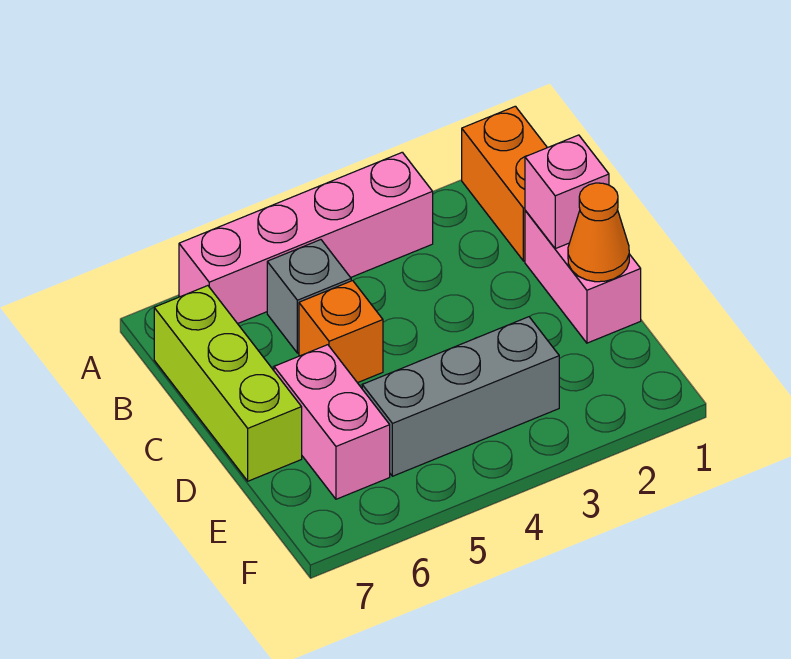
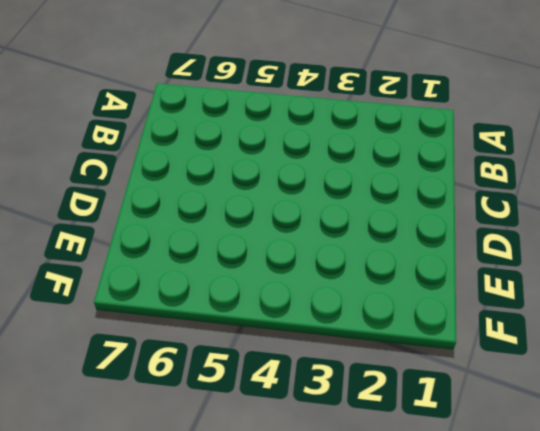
none -> orange brick A1:B1 level 1
none -> pink brick A3:A6 level 1

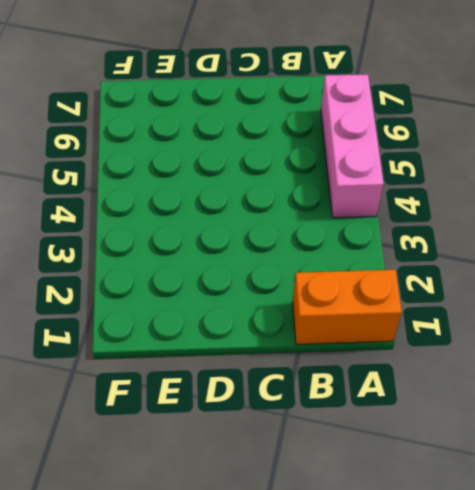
pink brick A4:A6 level 1 -> pink brick A3:A6 level 1
none -> grey brick B5 level 1
none -> lime brick B7:D7 level 1

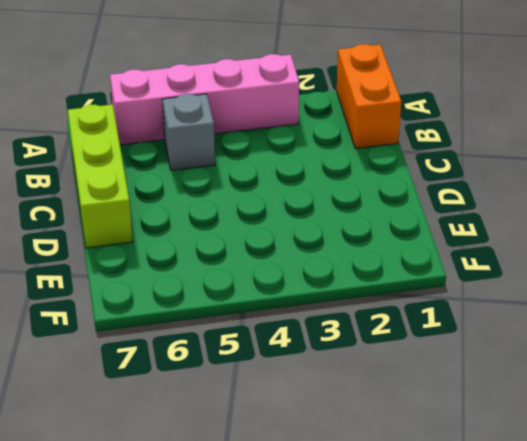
none -> pink brick C1:D1 level 1
none -> orange brick C5 level 1

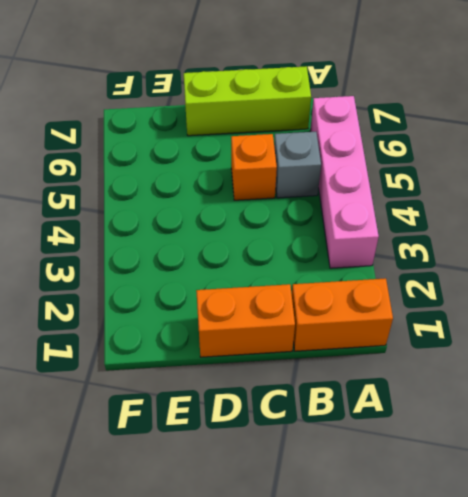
orange brick C1:D1 level 1 -> pink brick C1:D1 level 1
none -> pink brick D6:E6 level 1
none -> grey brick E3:E5 level 1

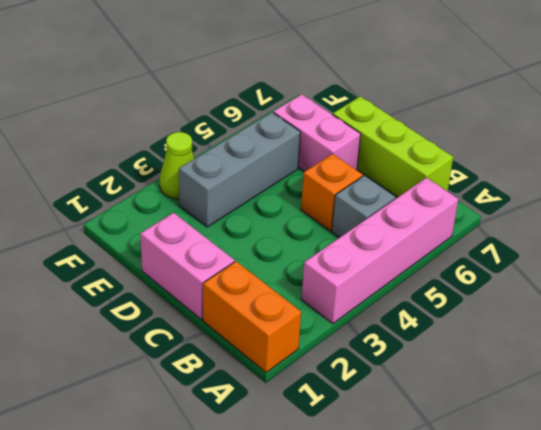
lime cone F3 level 1 -> none
none -> pink brick C1 level 2
none -> orange cone D1 level 2

